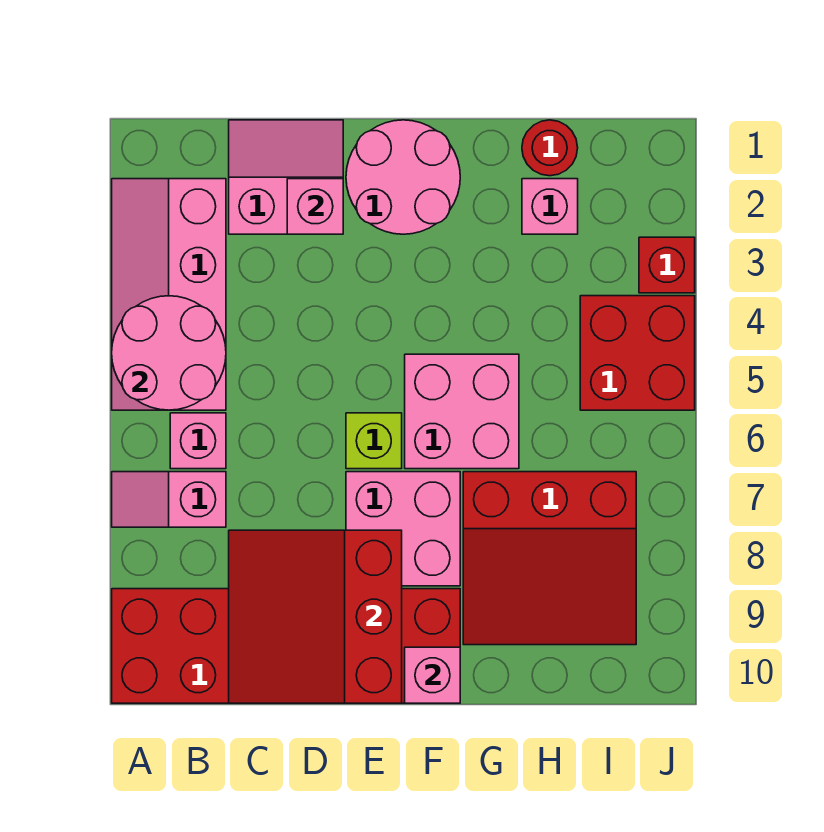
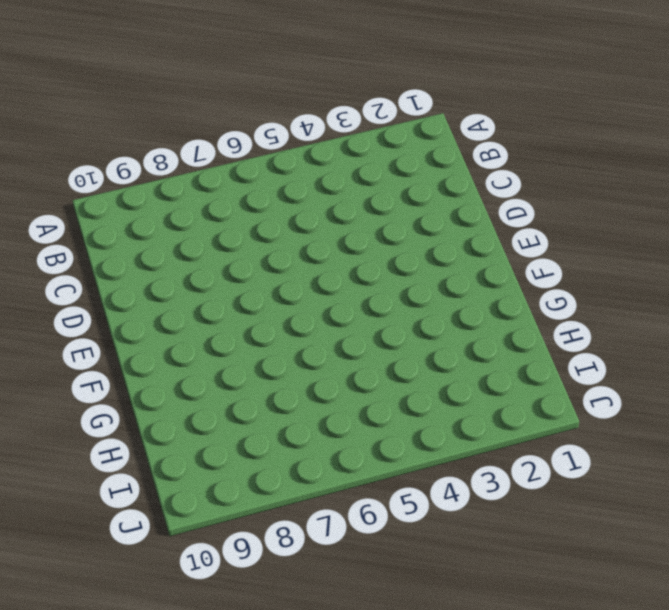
none -> pink slope A2:B5 level 1 top B
none -> pink slope A7:B7 level 1 top B
none -> red brick A9:F10 level 1

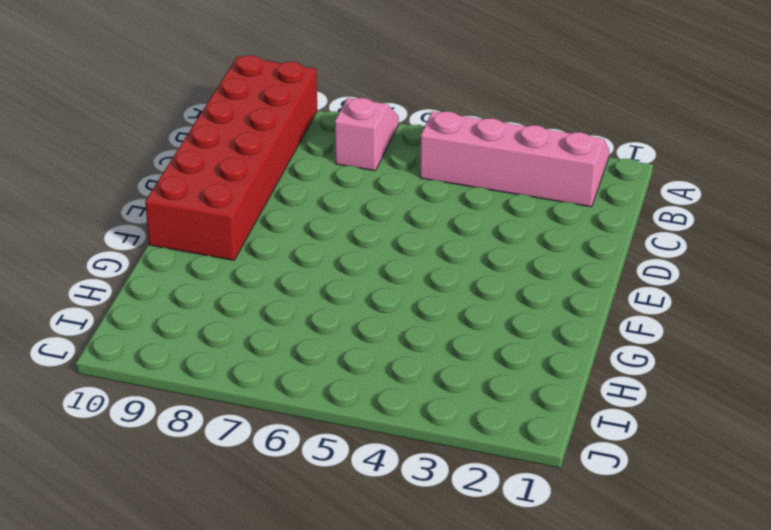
none -> pink brick B6 level 1
none -> pink slope C1:D2 level 1 top 2
none -> pink round brick E1:F2 level 1

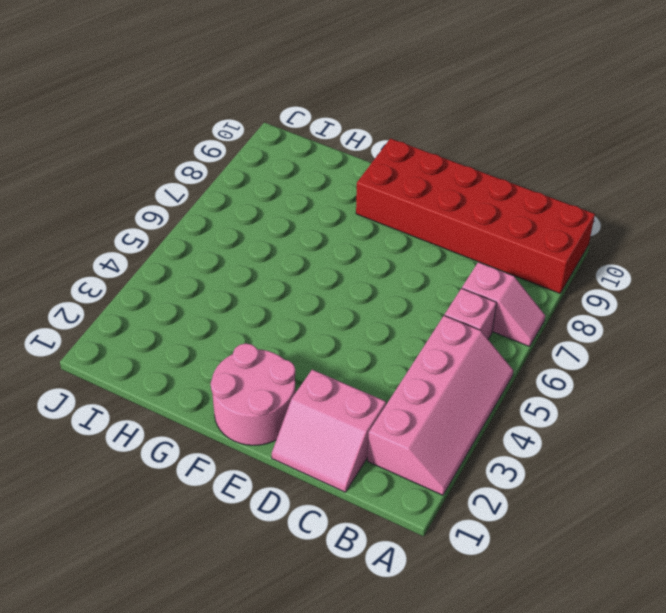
none -> lime brick E6 level 1
none -> pink brick E7:F8 level 1
none -> pink brick F5:G6 level 1

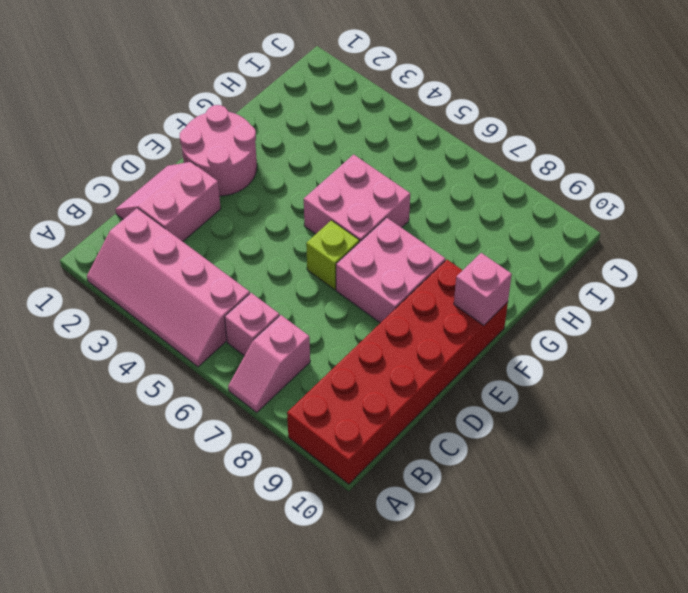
none -> red slope G7:I9 level 1 top 7
none -> red round brick H1 level 1
none -> pink brick H2 level 1

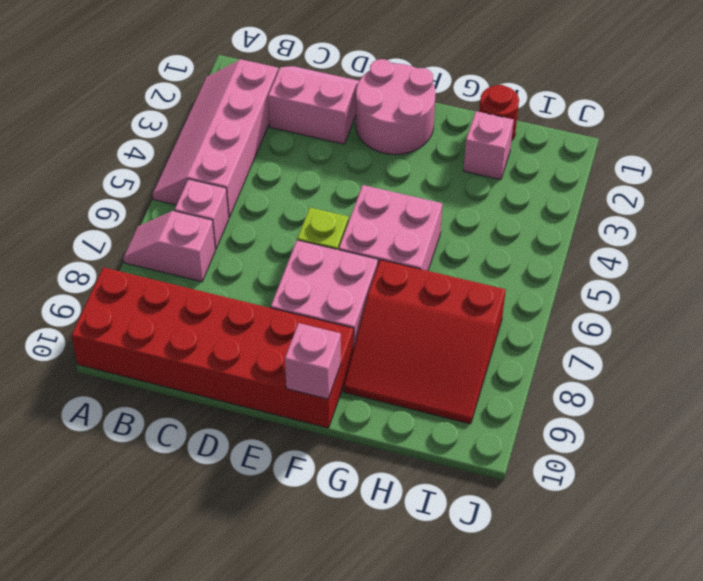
none -> red brick I4:J5 level 1
none -> red brick J3 level 1
none -> pink round brick A4:B5 level 2

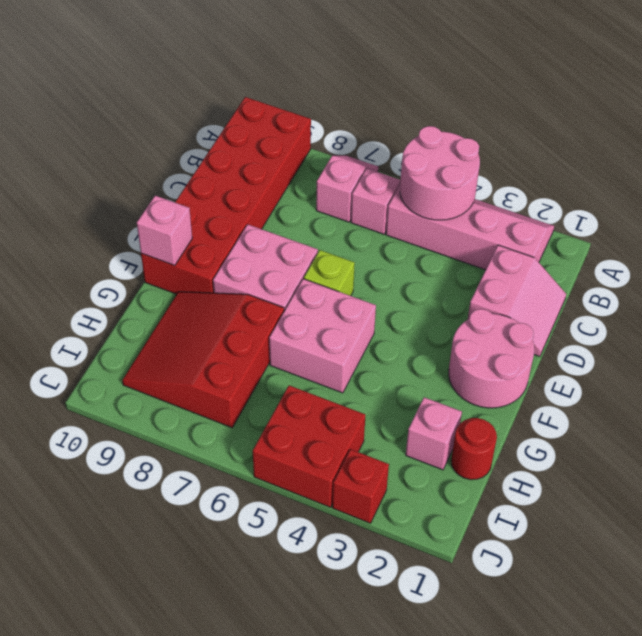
none -> red slope C8:E10 level 2 top E
none -> pink brick D2 level 2

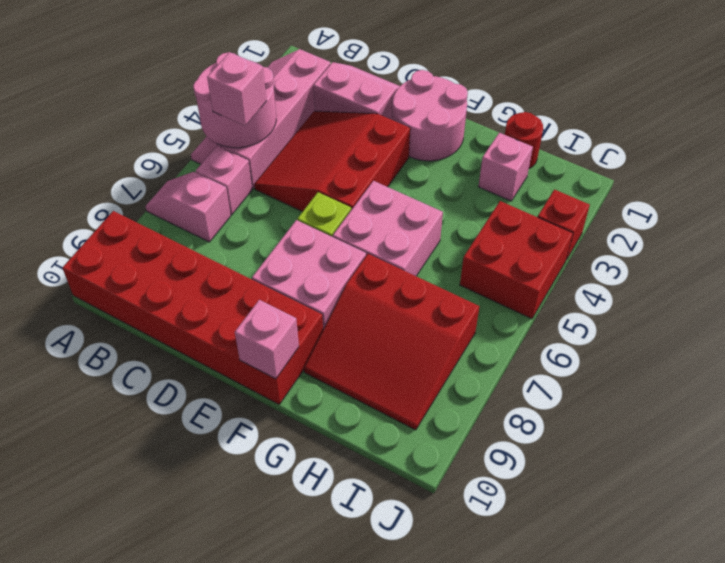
pink brick B5 level 3 -> pink brick D2 level 2
red slope C3:E5 level 1 top E -> red slope C8:E10 level 2 top E

